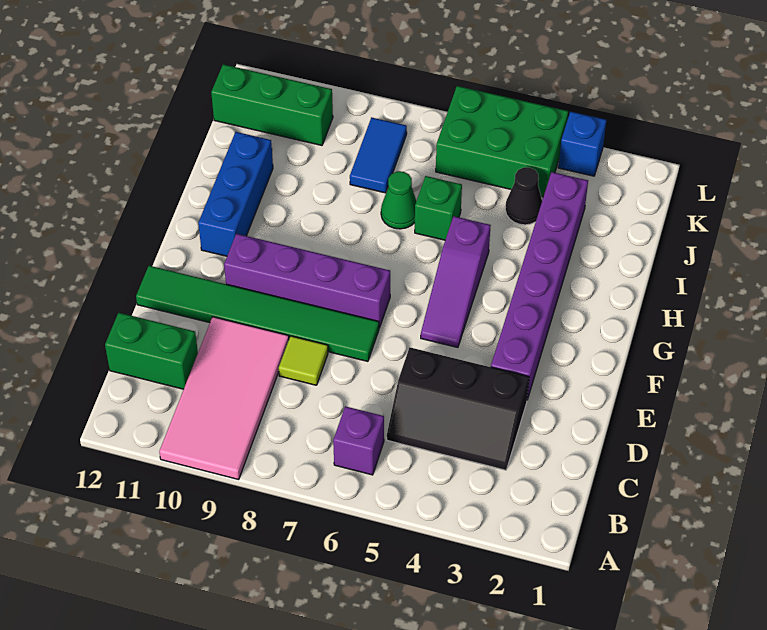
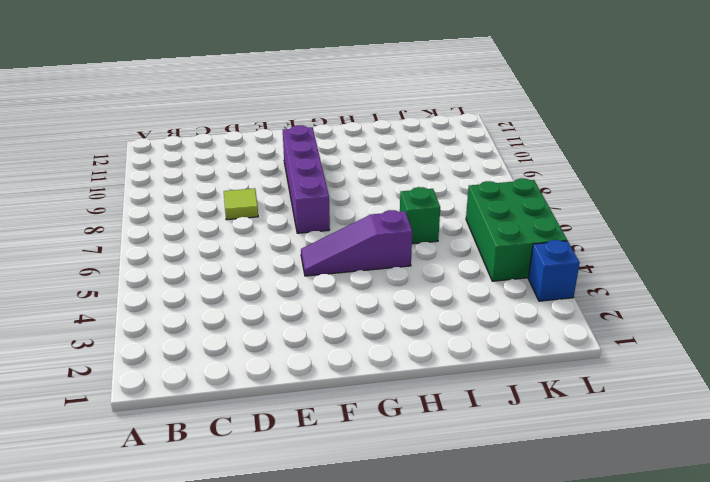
none -> pink tile A9:D10 level 1
none -> purple brick B6 level 1
none -> black slope C3:D5 level 1 top D

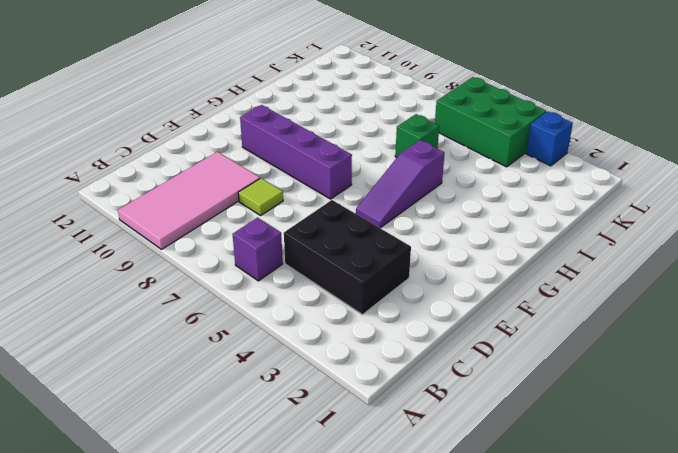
black brick C3:D5 level 1 -> black slope C3:D5 level 1 top D
none -> green brick C11:C12 level 1
none -> purple brick E3:J3 level 1
none -> green tile E7:E12 level 1

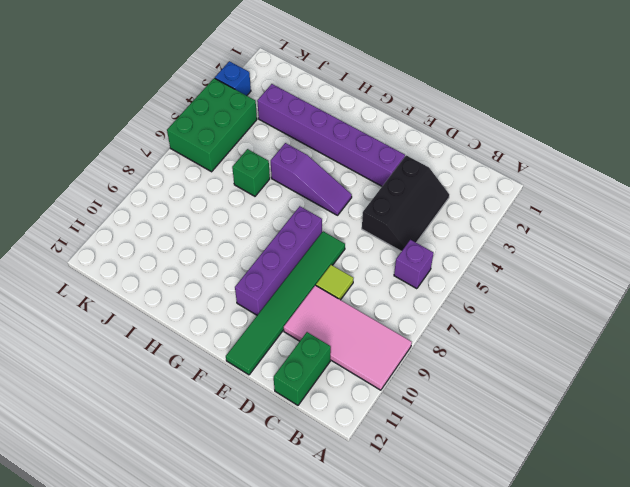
none -> blue brick G11:I11 level 1
none -> green cone I7 level 1
none -> black cone J4 level 1

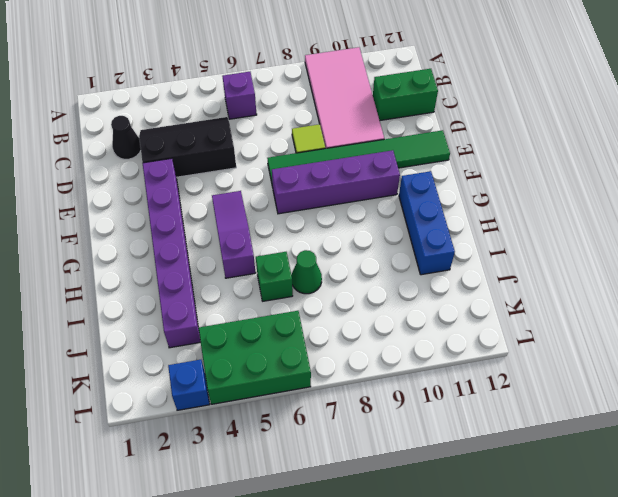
black cone C2 level 1 -> black cone J4 level 1
none -> blue tile J8:K8 level 1
none -> green brick K10:K12 level 1

